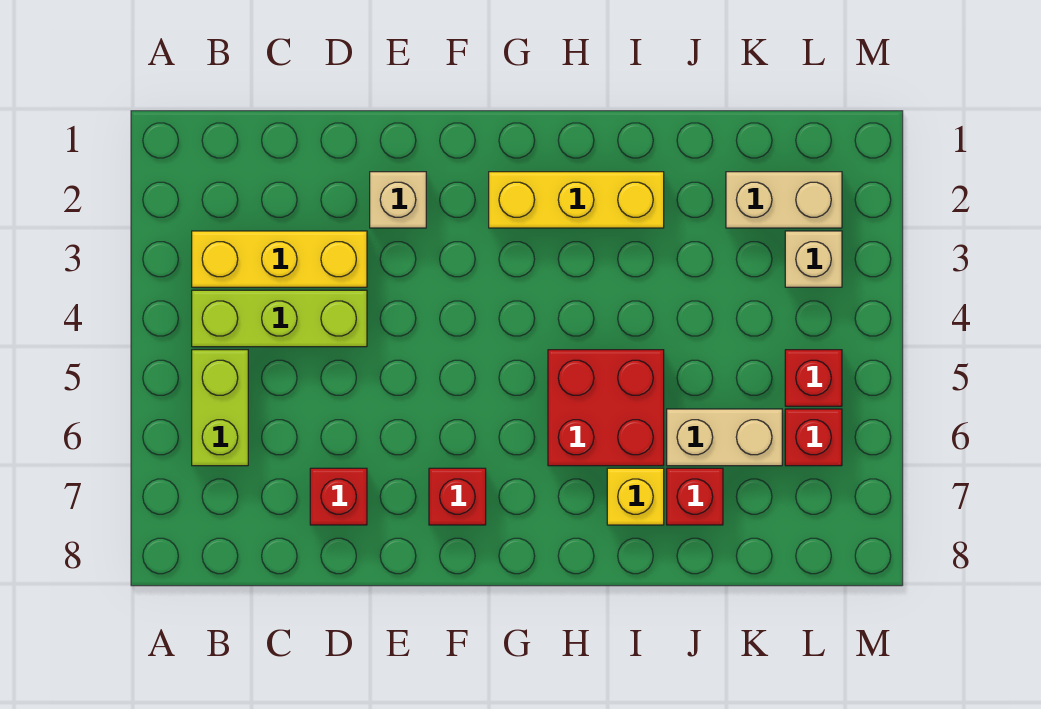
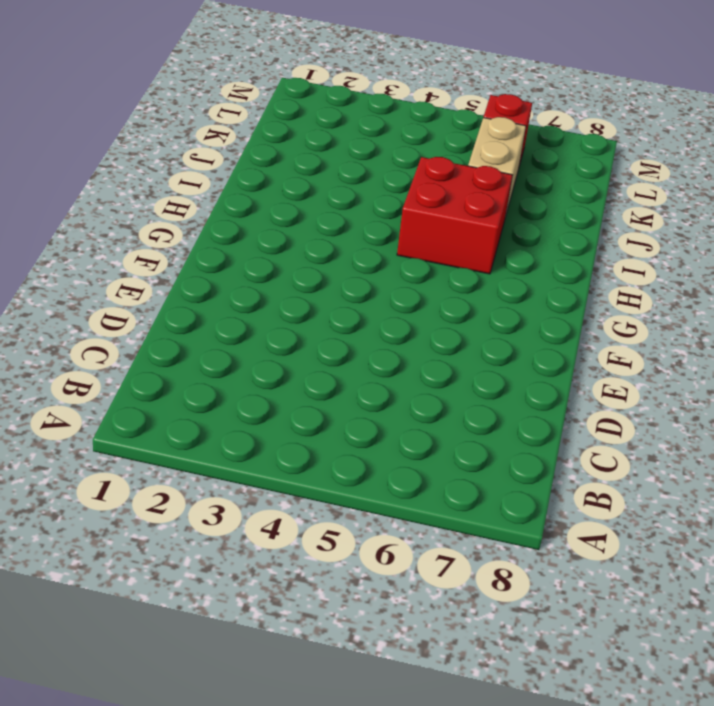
none -> yellow brick B3:D3 level 1
none -> lime brick B4:D4 level 1
none -> lime brick B5:B6 level 1

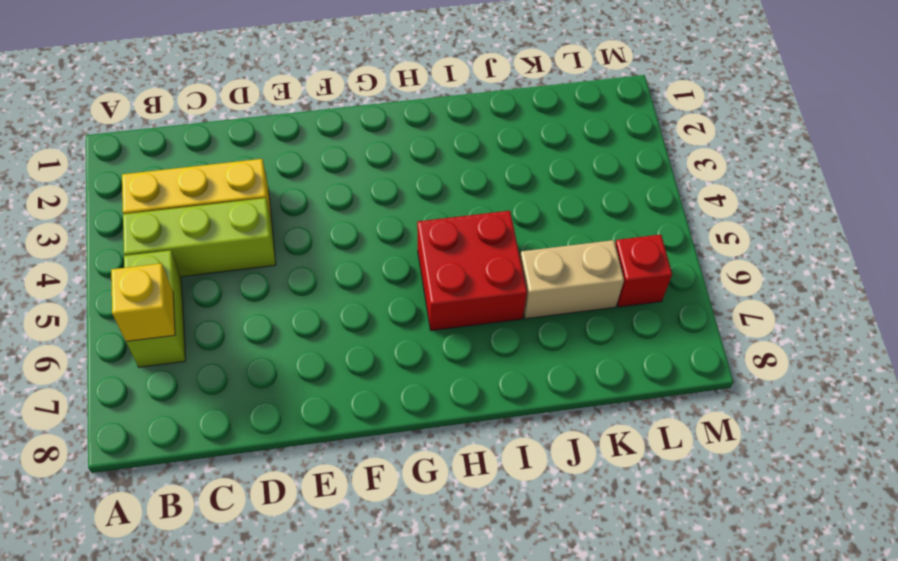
yellow brick B6 level 2 -> yellow brick I7 level 1
none -> red brick D7 level 1
none -> tan brick E2 level 1
none -> red brick F7 level 1

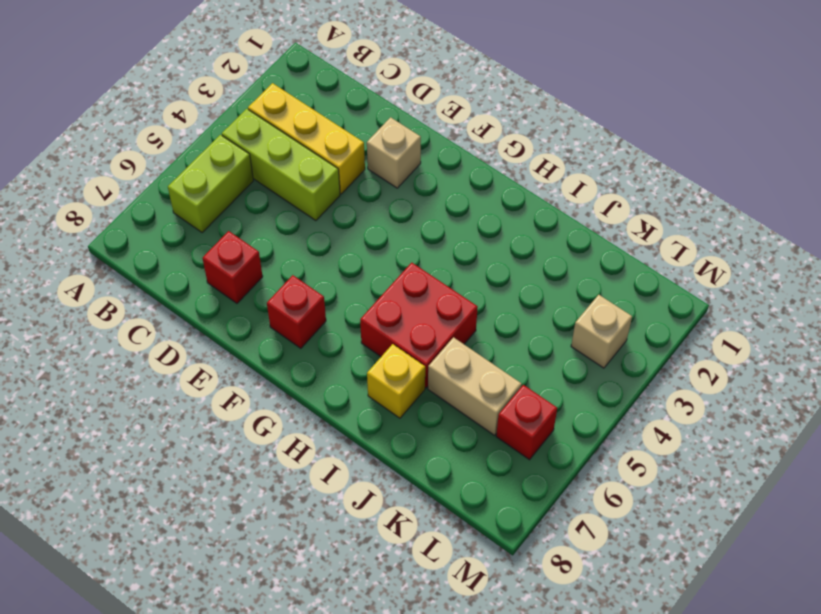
none -> yellow brick G2:I2 level 1
none -> red brick J7 level 1
none -> tan brick K2:L2 level 1

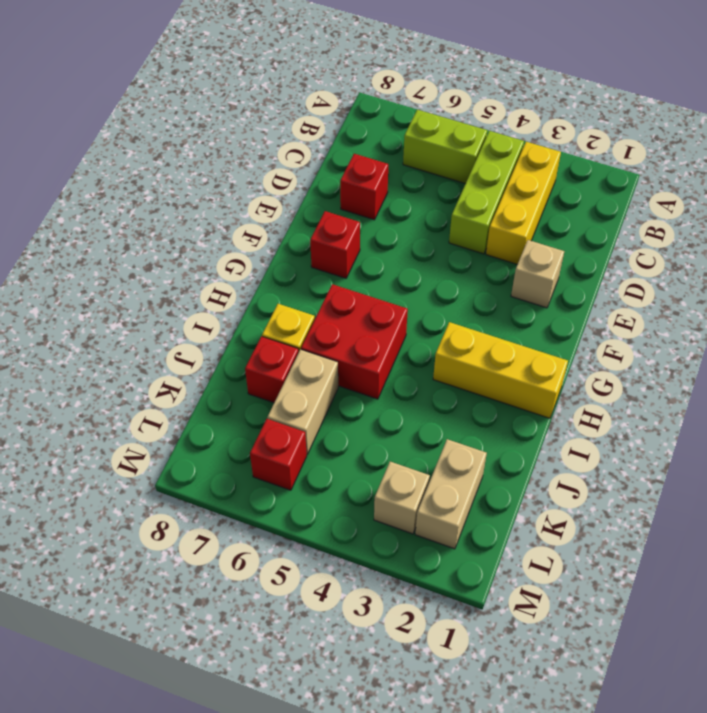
yellow brick H1:H3 level 1 -> yellow brick G2:I2 level 1
none -> red brick L5 level 1

